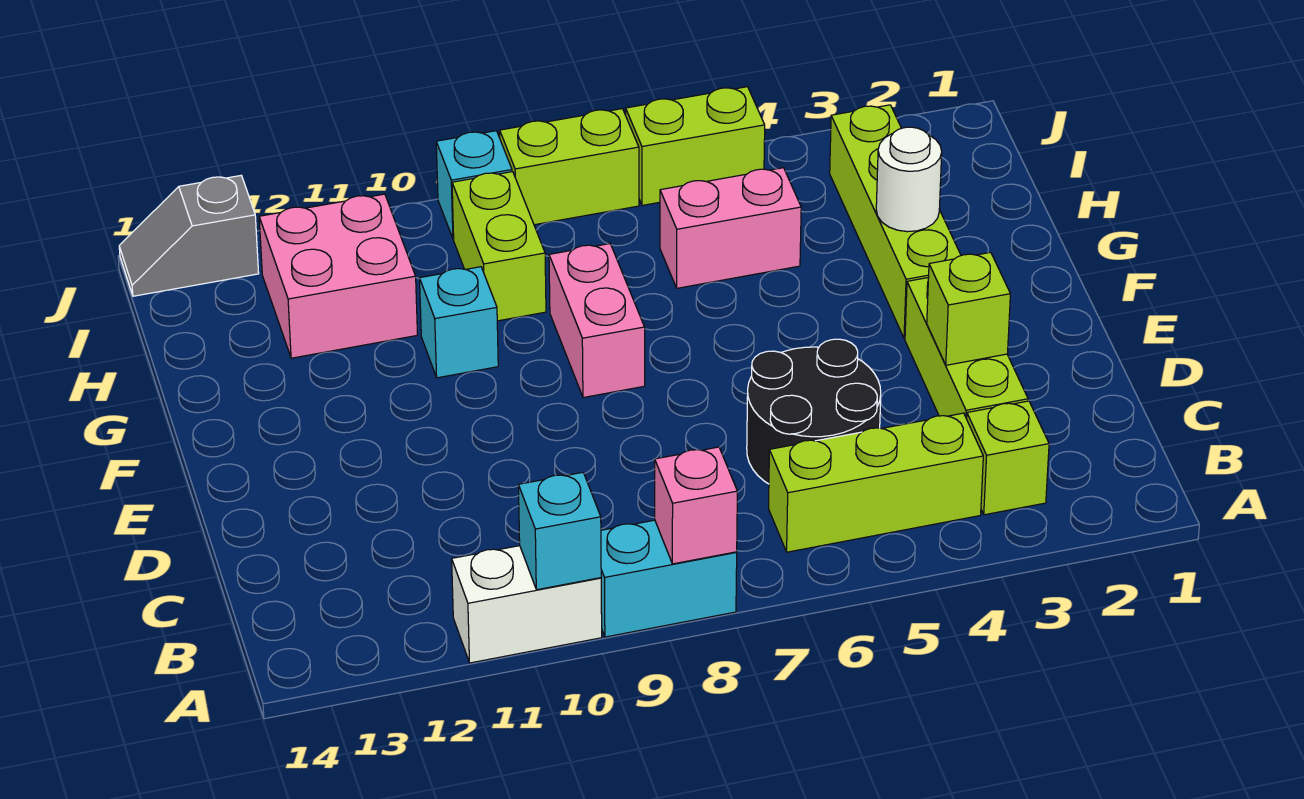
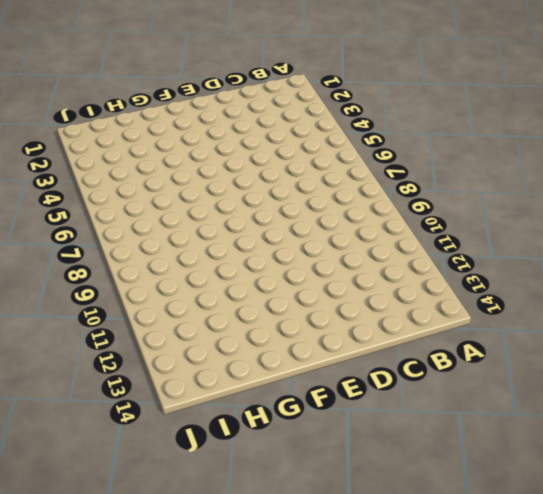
none -> cyan brick A8:A9 level 1
none -> white brick A10:A11 level 1
none -> lime brick B3 level 1

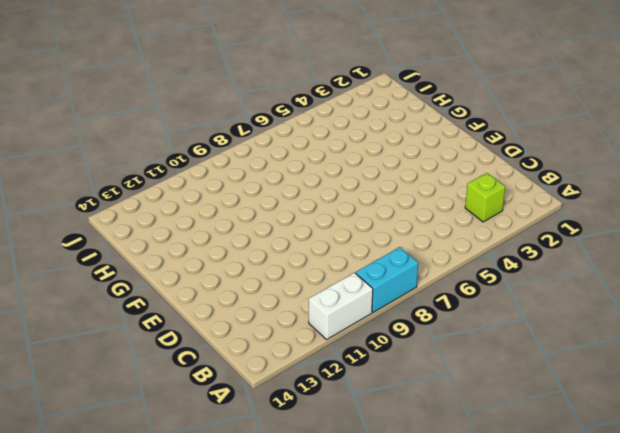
none -> lime brick B4:B6 level 1
none -> lime brick C3:E3 level 1
none -> black round brick C5:D6 level 1

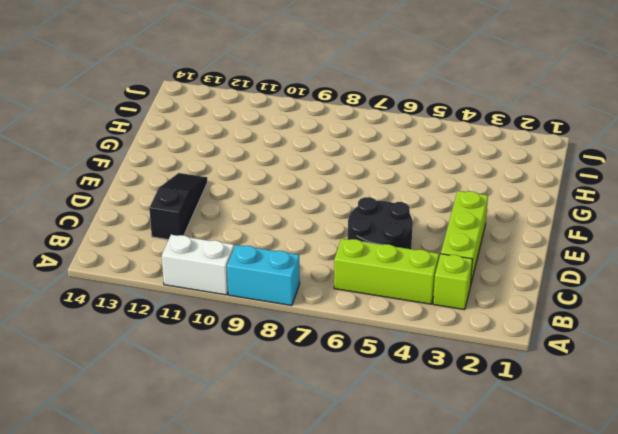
black slope C12:E12 level 1 top C -> none
none -> lime brick F3:I3 level 1
none -> pink brick F8:G8 level 1
none -> cyan brick G10 level 1

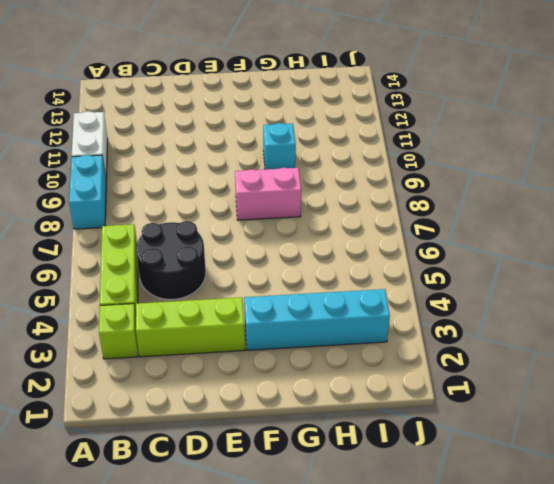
cyan brick F3:I3 level 1 -> lime brick F3:I3 level 1
none -> pink brick H5:H6 level 1
none -> lime brick H9:I9 level 1
none -> pink brick H11:I12 level 1

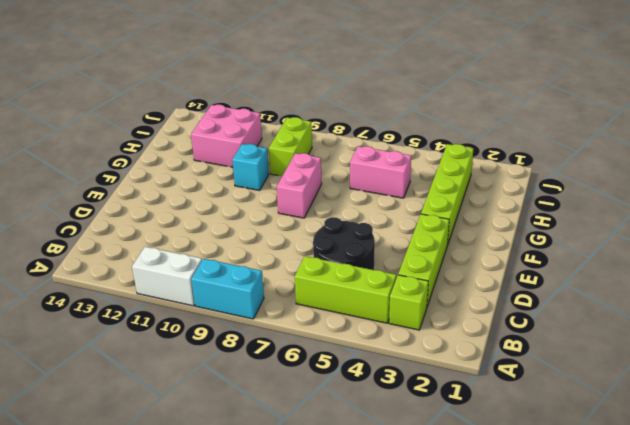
none -> lime brick J5:J6 level 1
none -> lime brick J7:J8 level 1
none -> cyan brick J9 level 1

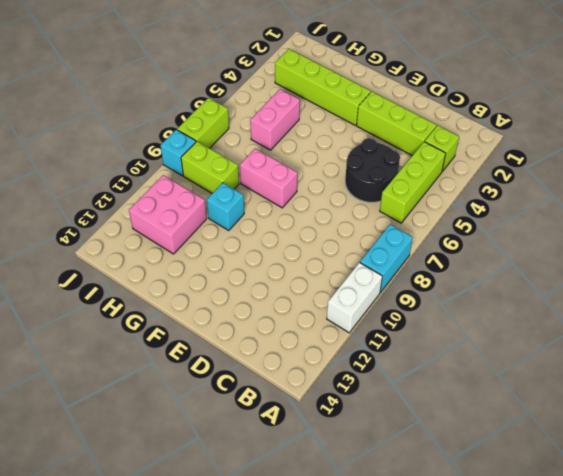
none -> lime brick J5:J6 level 1
none -> grey slope J13:J14 level 1 top 13
none -> pink brick A8 level 2

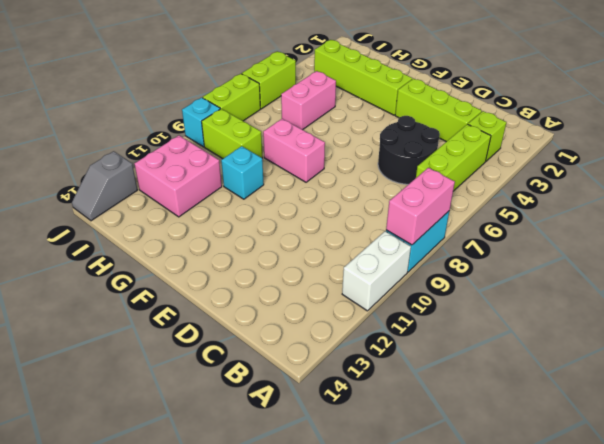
pink brick A8:A9 level 2 -> pink brick A8 level 2
none -> cyan brick A10 level 2
none -> lime brick D3 level 2
none -> white round brick G3 level 2

